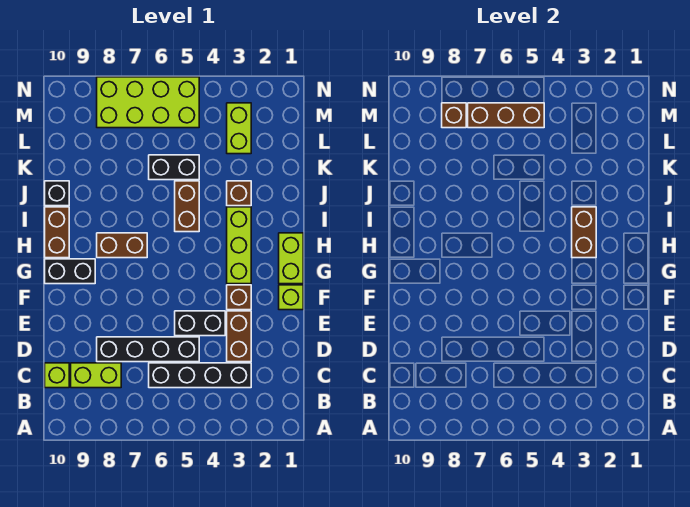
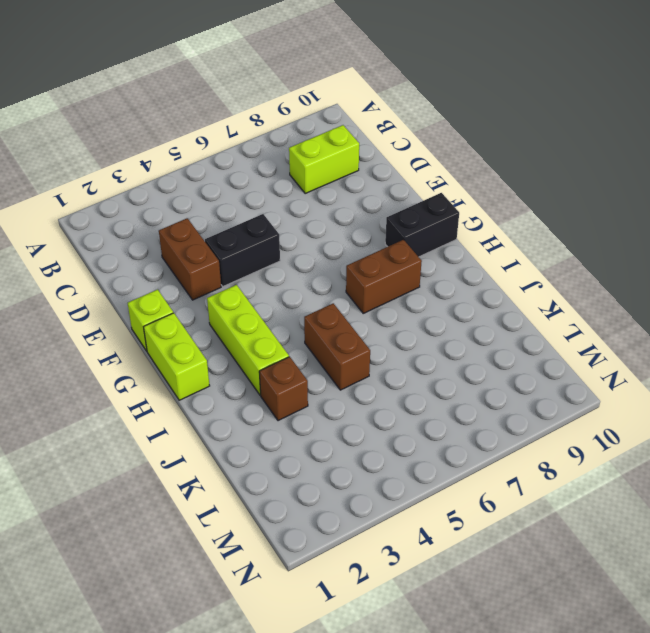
none -> black brick C3:C6 level 1
none -> lime brick C10 level 1
none -> black brick D5:D8 level 1

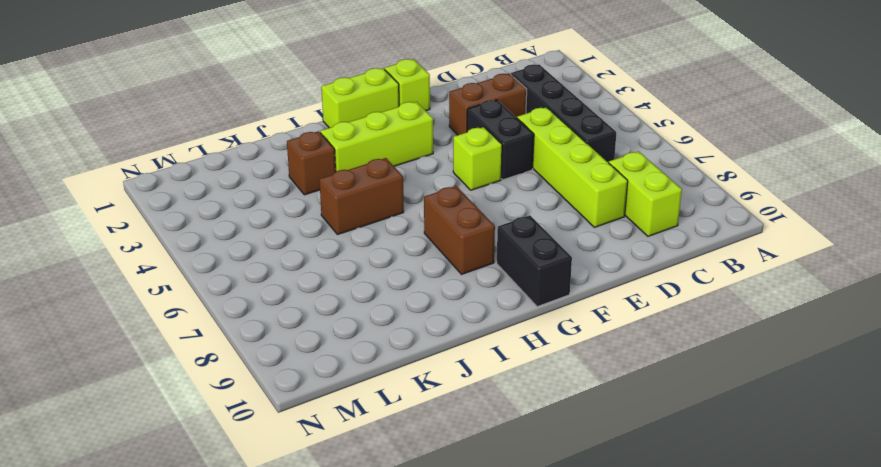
lime brick D5:D8 level 1 -> black brick D5:D8 level 1
lime brick F5 level 1 -> lime brick C10 level 1
none -> brown brick F3 level 1
none -> brown brick H10:I10 level 1
none -> black brick J10 level 1

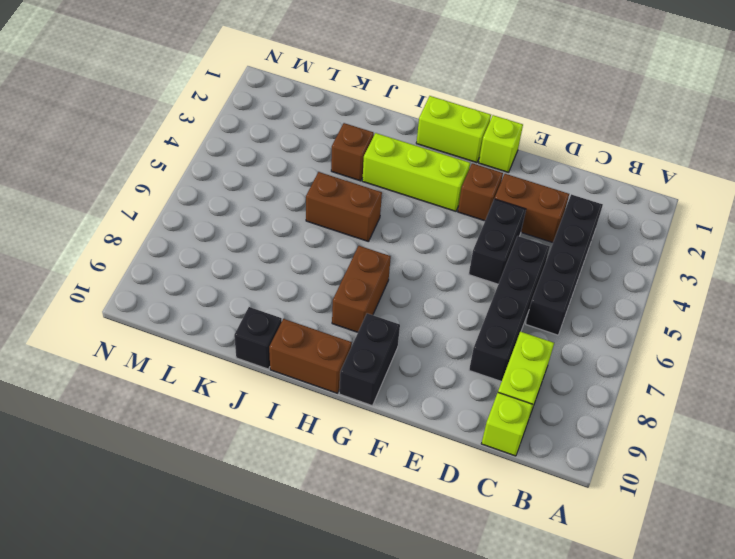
none -> black brick K5:K6 level 1
none -> lime brick L3:M3 level 1
none -> lime brick M5:N8 level 1

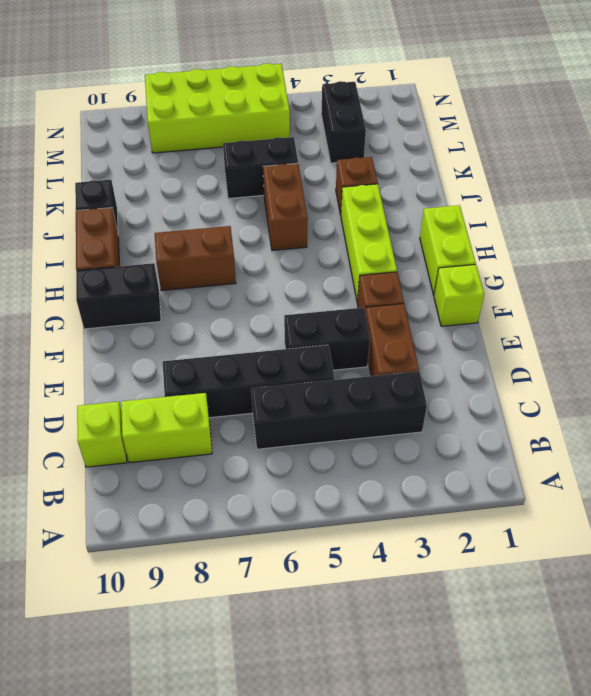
black brick L3:M3 level 1 -> lime brick L3:M3 level 1
none -> brown brick H3:I3 level 2
none -> brown brick M5:M7 level 2
none -> brown brick M8 level 2

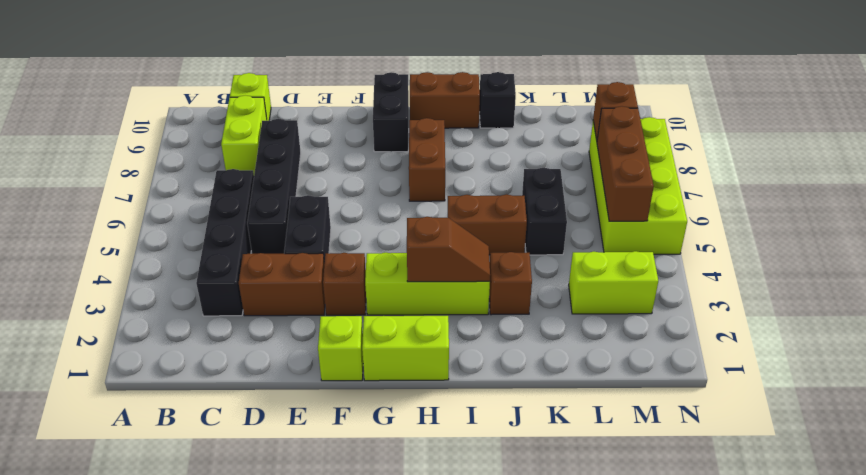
brown slope H3:I3 level 2 top H -> brown brick H3:I3 level 2

